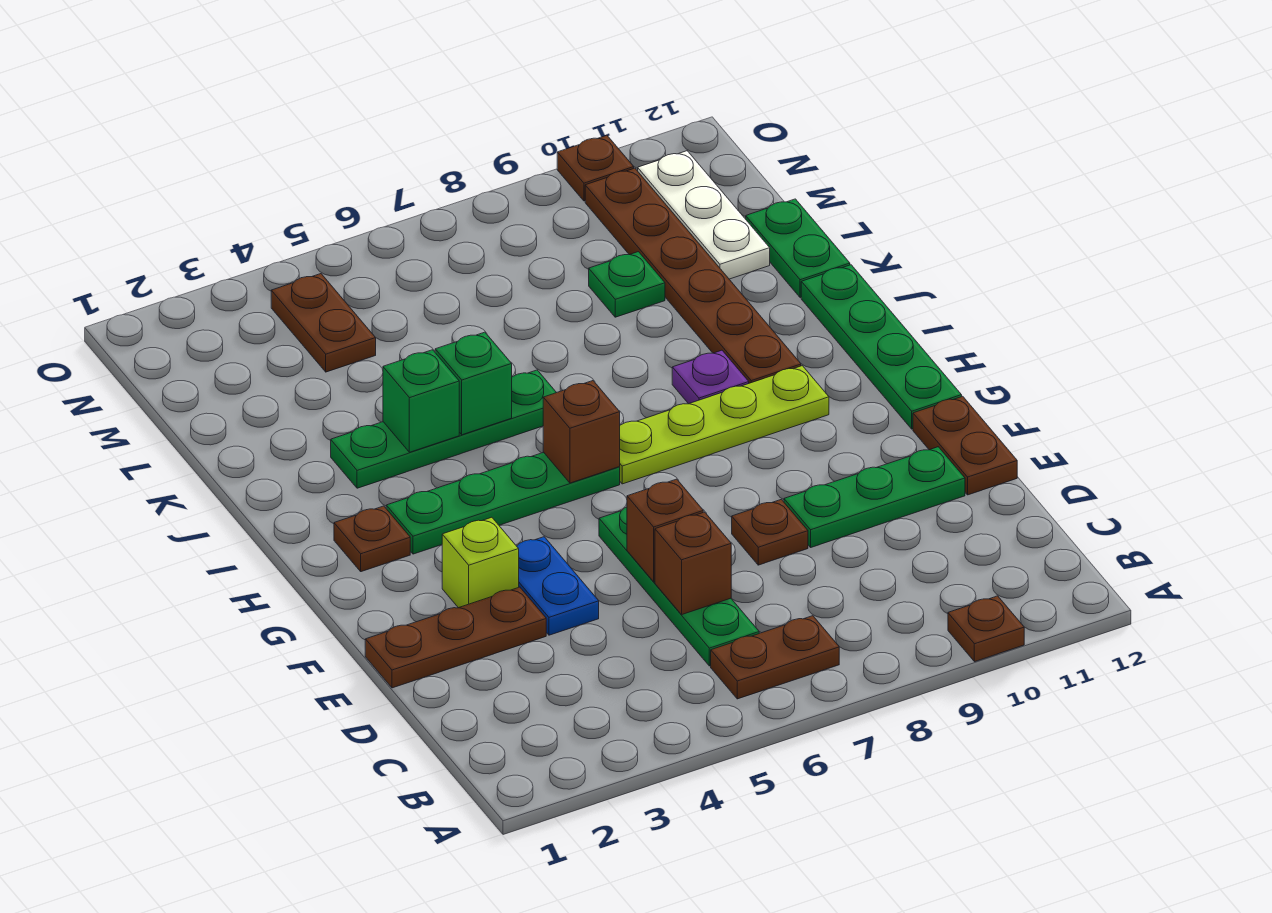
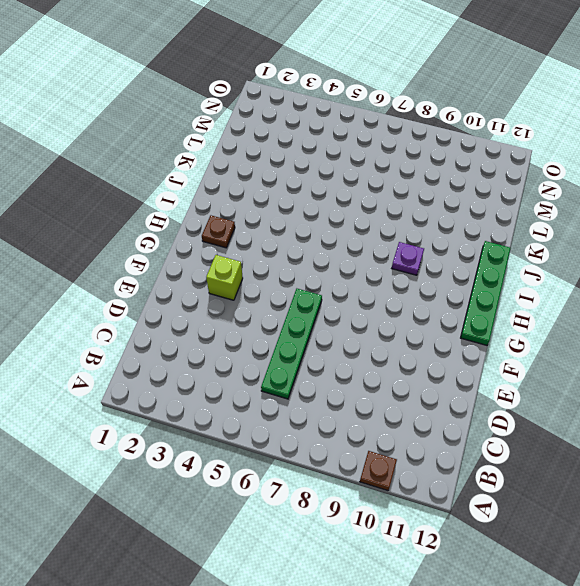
none -> brown plate B6:B7 level 1
none -> brown plate E1:E3 level 1
none -> blue plate E4:F4 level 1

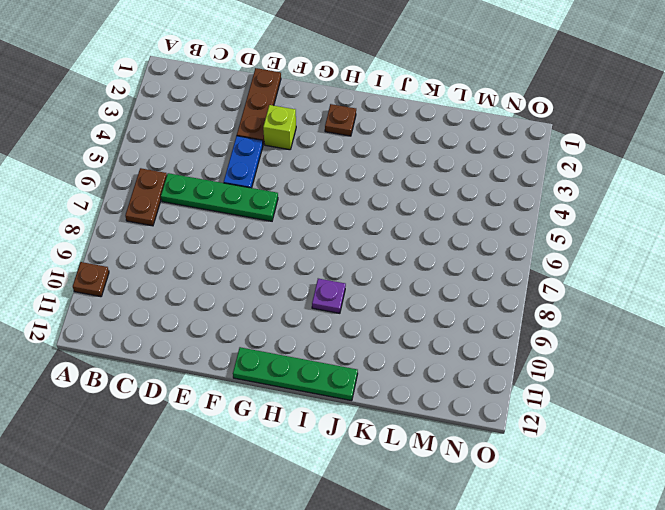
blue plate E4:E5 level 1 -> blue plate E4:F4 level 1
none -> brown plate E8 level 1
none -> green plate E9:E11 level 1
none -> brown plate E12:F12 level 1

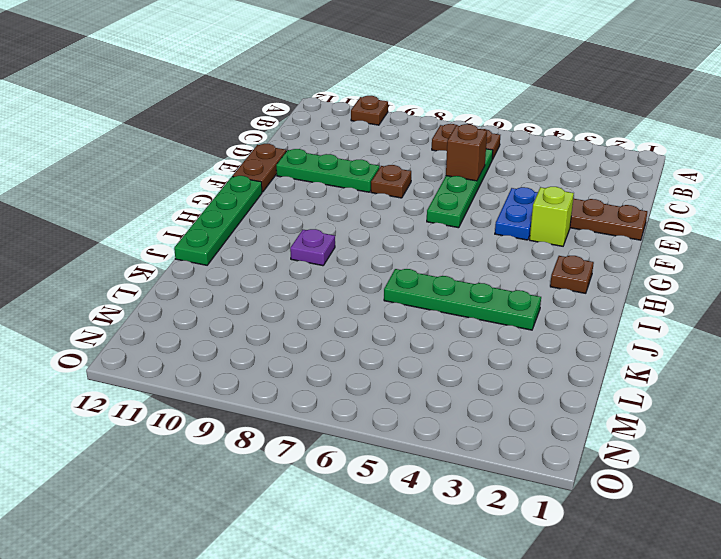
none -> green plate H3:H6 level 1
none -> lime plate H7:H10 level 1
none -> brown plate I10:N10 level 1

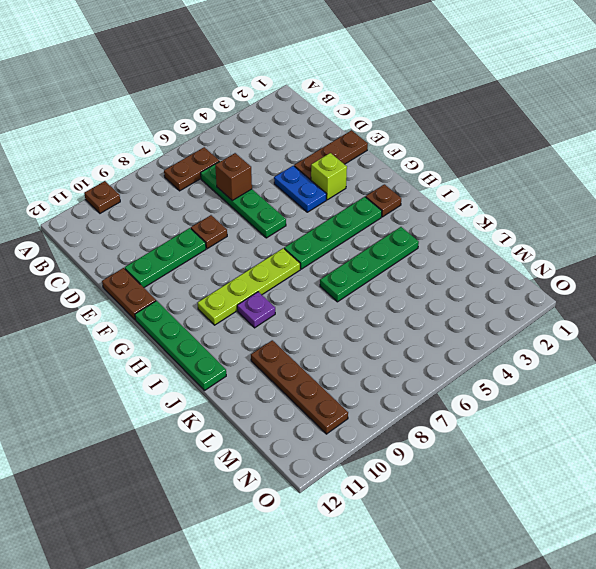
brown plate K10:N10 level 1 -> brown plate I10:N10 level 1
none -> green plate K12:L12 level 1
none -> green plate L9 level 1
none -> white plate L11:N11 level 1

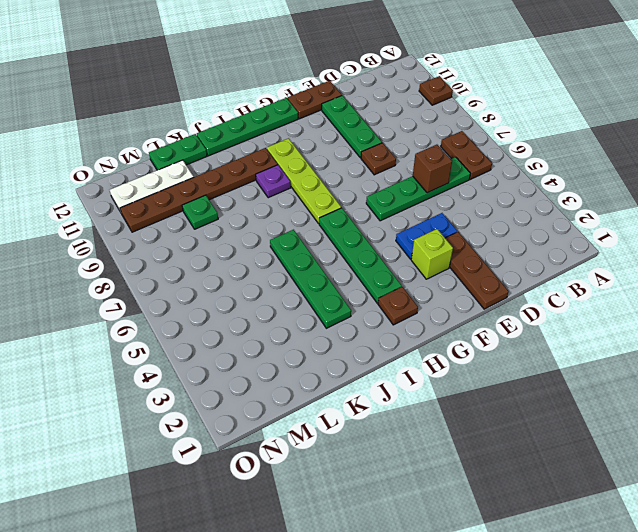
none -> brown plate M4:N4 level 1
none -> brown plate O10 level 1
none -> brown brick E6 level 2

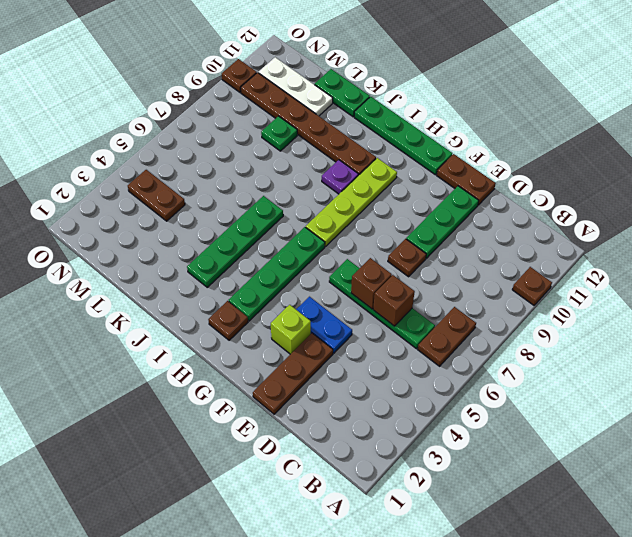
none -> brown brick H6 level 2
none -> green brick J4 level 2
none -> green brick J5 level 2

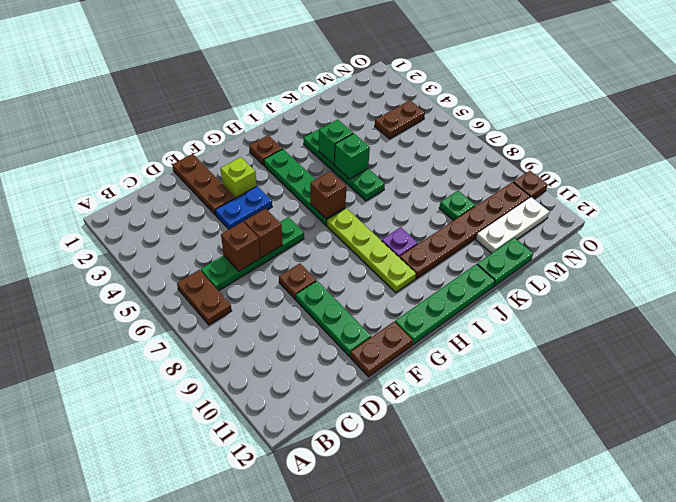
none -> brown plate A10 level 1

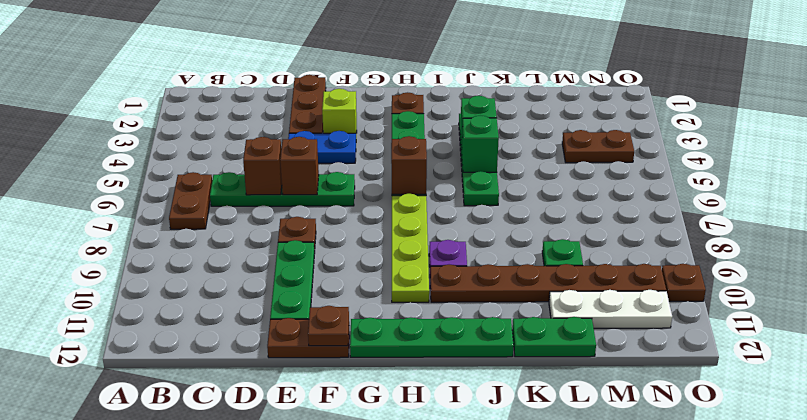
brown plate F12 level 2 -> brown plate A10 level 1

